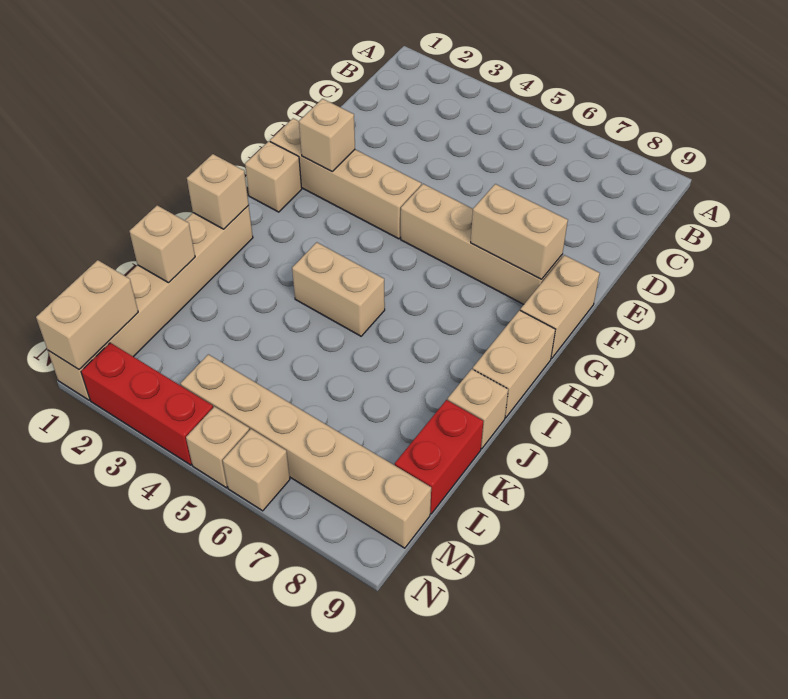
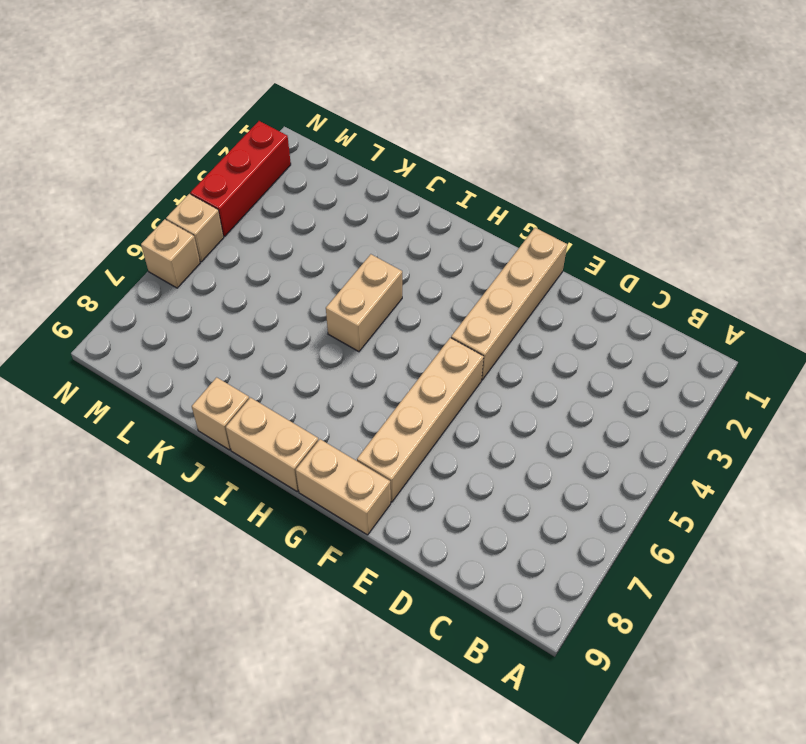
none -> tan brick G1 level 1
none -> tan brick I1:N1 level 1
none -> red brick K9:L9 level 1

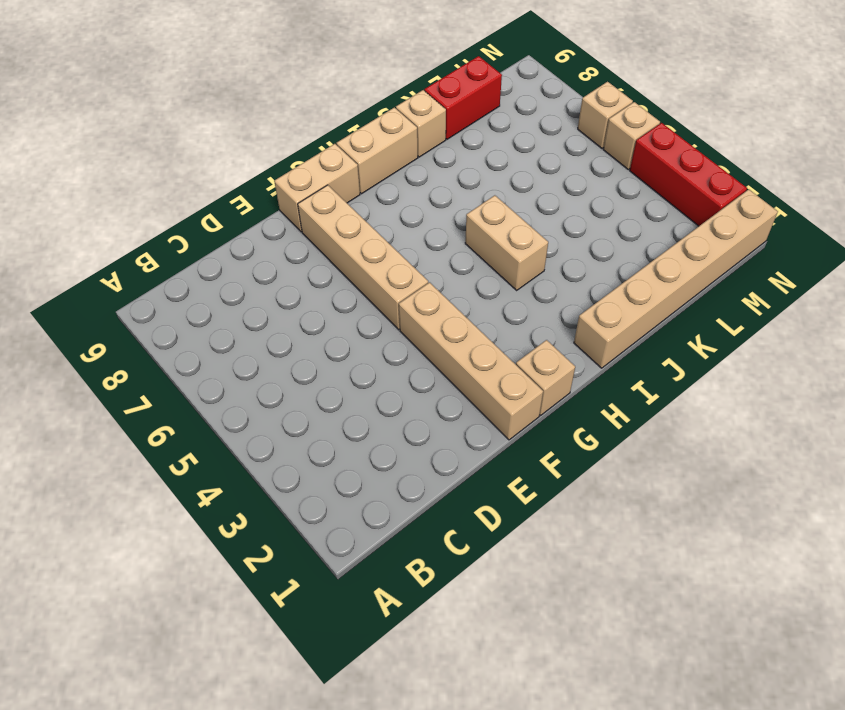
none -> tan brick M4:M9 level 1
none -> tan brick F2 level 2
none -> tan brick F7:F8 level 2

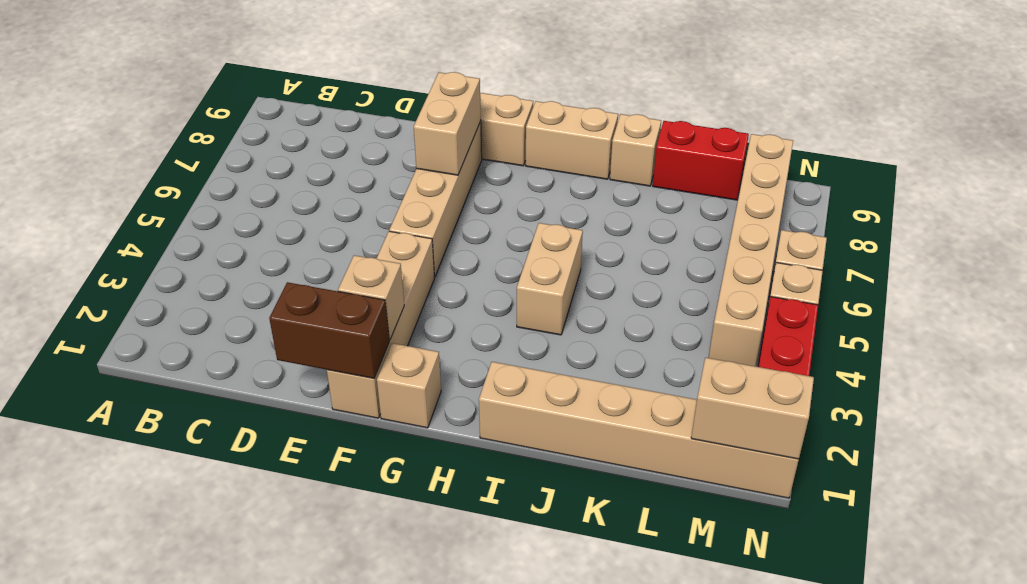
brown brick E1:F1 level 2 -> none
none -> tan brick I1 level 2
none -> tan brick K1 level 2

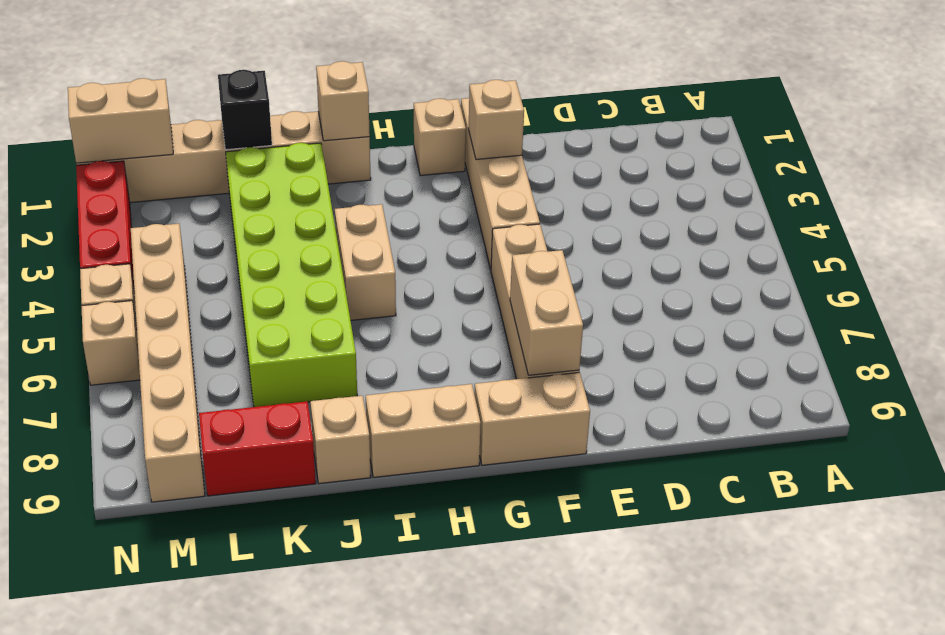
lime brick J2:K7 level 1 -> none
black brick K1 level 2 -> tan brick K1 level 2

